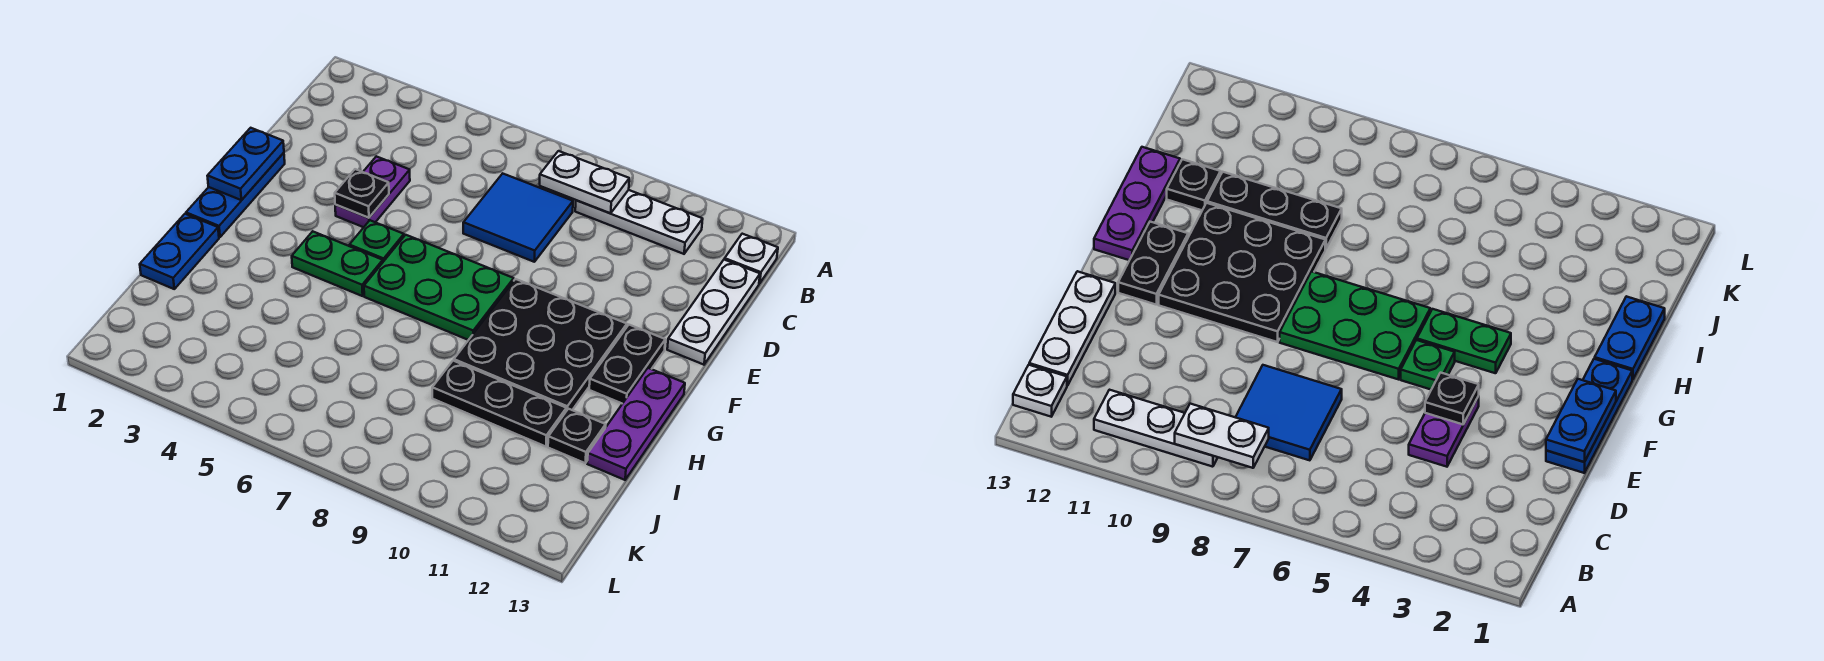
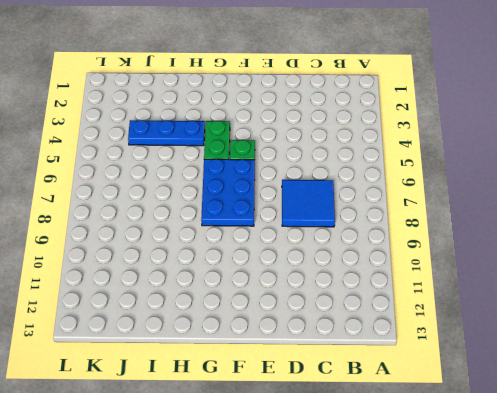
blue plate F6:G8 level 1 -> green plate F6:G8 level 1
blue plate H4:J4 level 1 -> blue plate E1:G1 level 1
none -> white plate B9:B11 level 1
none -> white plate B13 level 1
none -> white plate C13:E13 level 1

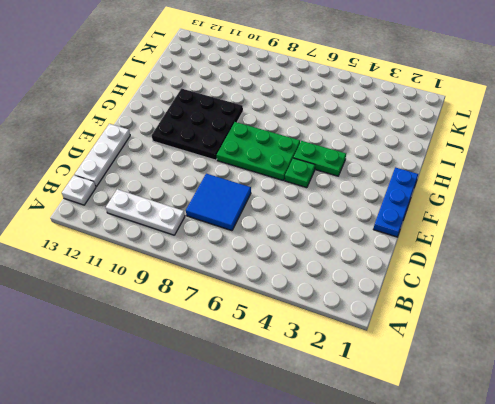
none -> purple plate D4:E4 level 1
none -> black plate F12:G12 level 1
none -> purple plate G13:I13 level 1

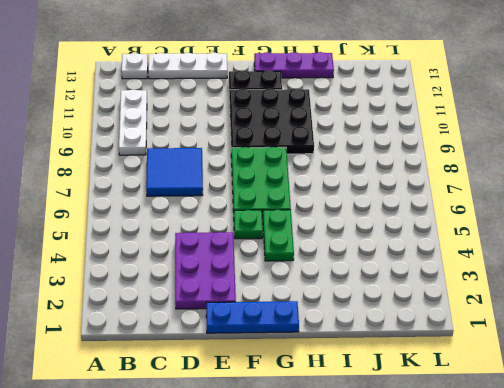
purple plate D2:E4 level 1 -> purple plate D4:E4 level 1
none -> blue plate H1:I1 level 1
none -> black plate I9:I11 level 1
none -> black plate I12 level 1

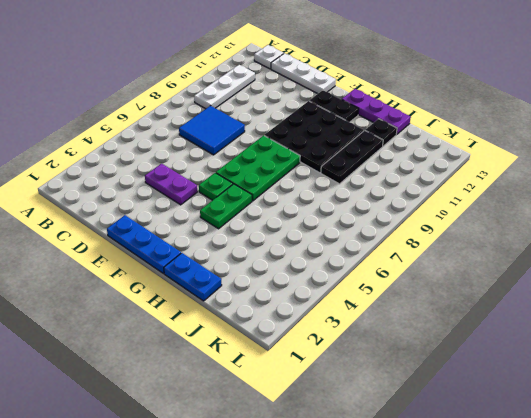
none -> white plate B8:B9 level 2
none -> blue plate E1:F1 level 2
none -> black plate E4 level 2

